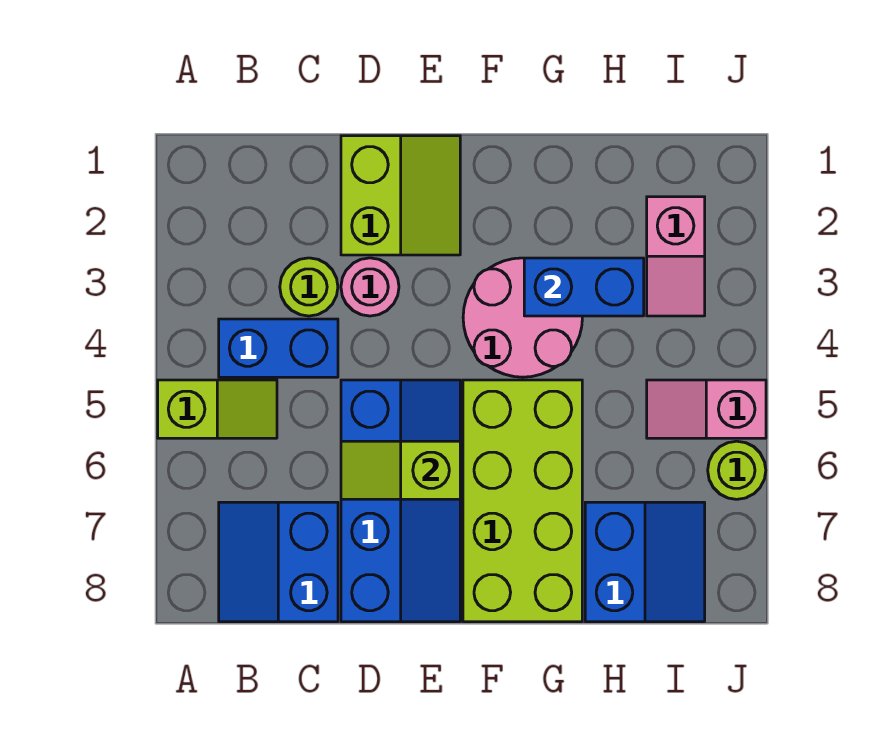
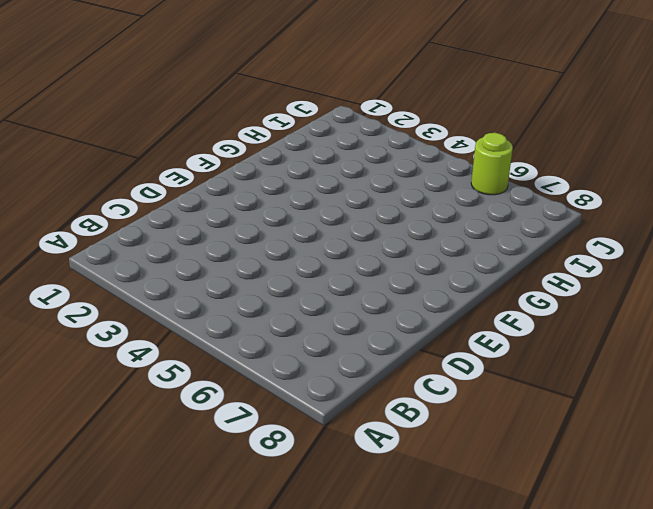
none -> lime slope A5:B5 level 1 top A
none -> blue brick B4:C4 level 1
none -> blue slope B7:C8 level 1 top C

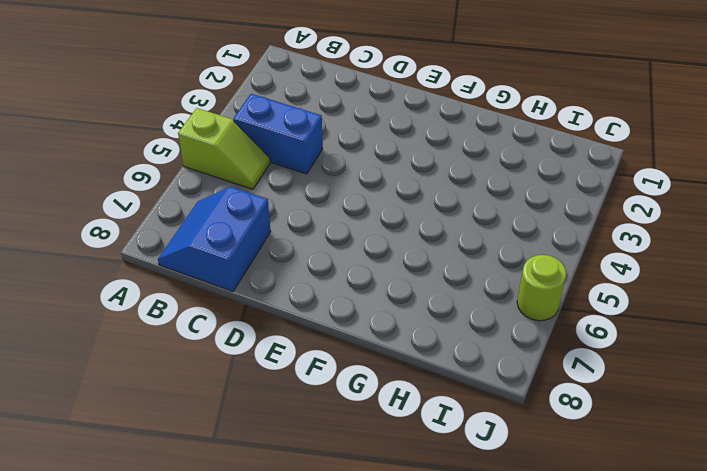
none -> lime round brick C3 level 1
none -> lime slope D1:E2 level 1 top D
none -> pink round brick D3 level 1

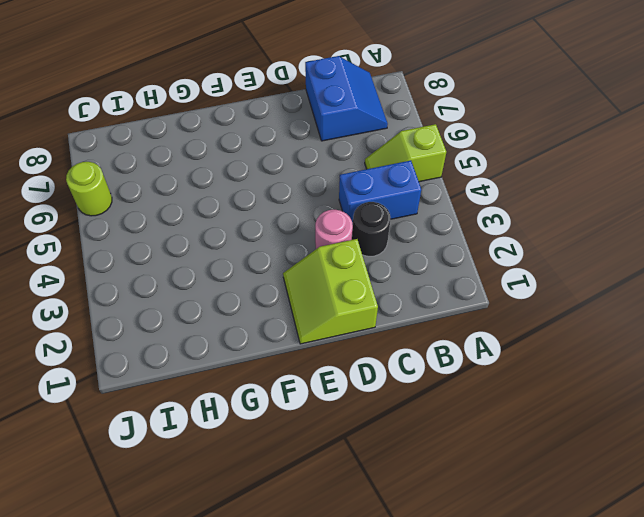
black round brick C3 level 1 -> lime round brick C3 level 1
none -> blue slope D5:E8 level 1 top D
none -> pink round brick F3:G4 level 1
none -> lime brick F5:G8 level 1

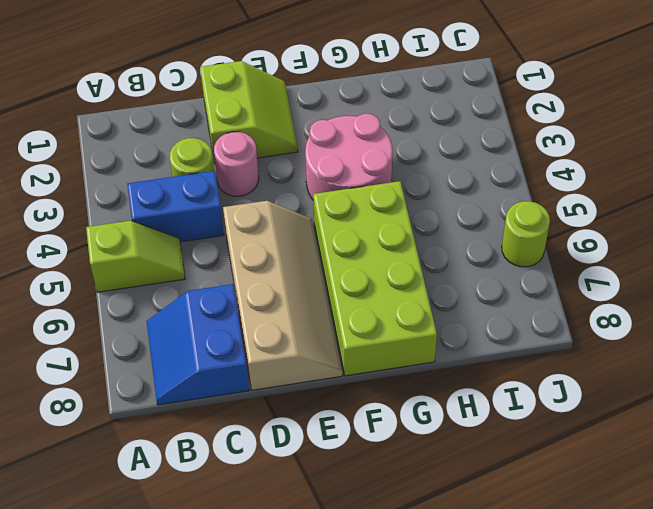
tan slope D5:E8 level 1 top D -> blue slope D5:E8 level 1 top D
none -> blue slope H7:I8 level 1 top H
none -> pink slope I2:I3 level 1 top 2
none -> pink slope I5:J5 level 1 top J

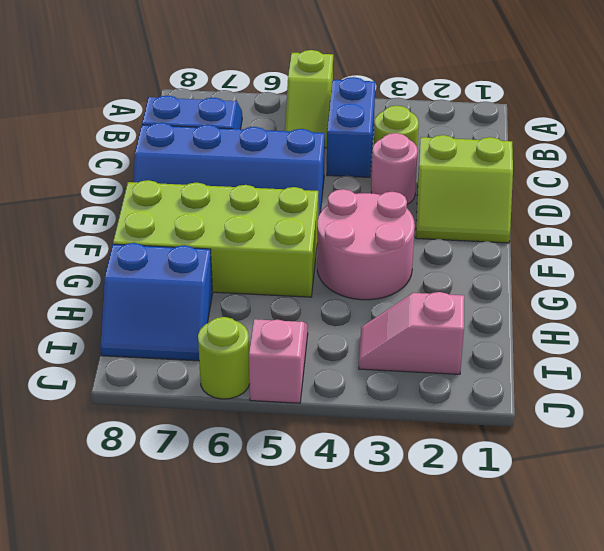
none -> lime slope D6:E6 level 2 top E
none -> blue brick G3:H3 level 2

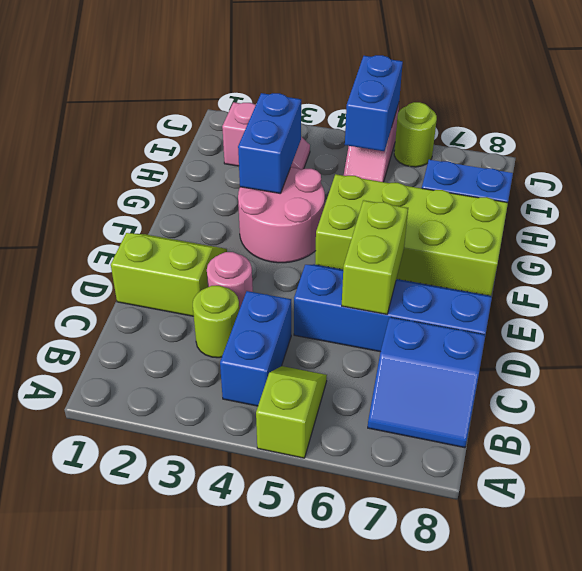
lime brick D6:E6 level 2 -> lime slope D6:E6 level 2 top E
blue brick I5:J5 level 2 -> none

